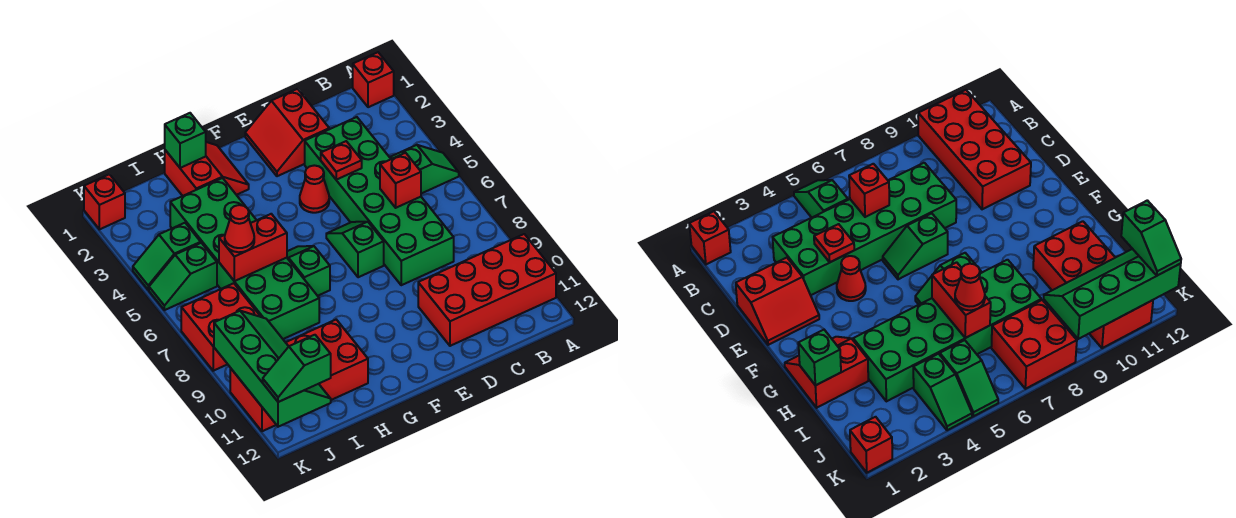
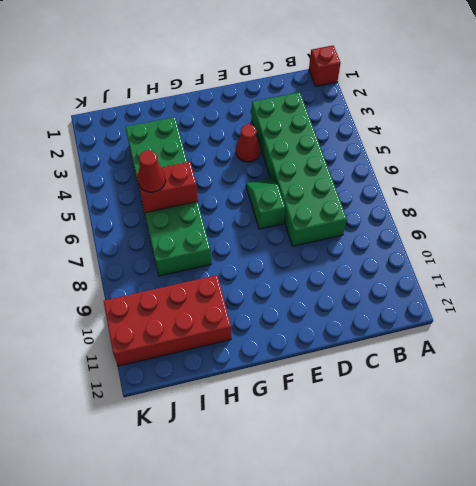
none -> green slope A5:B5 level 1 top B
none -> red brick A10:D11 level 1
none -> red slope D1:E2 level 1 top D

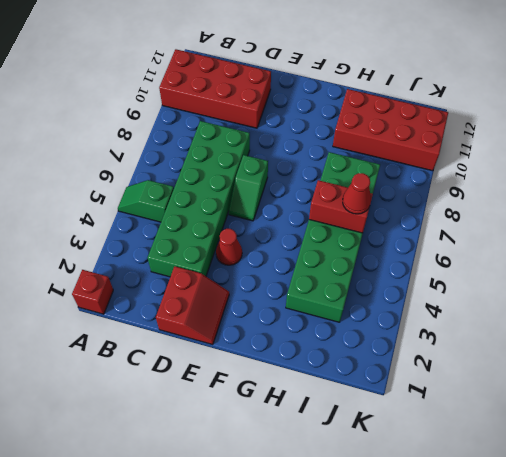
none -> red slope G1:H2 level 1 top H
none -> green slope G6:G7 level 1 top 7
none -> green slope J4:K4 level 1 top J

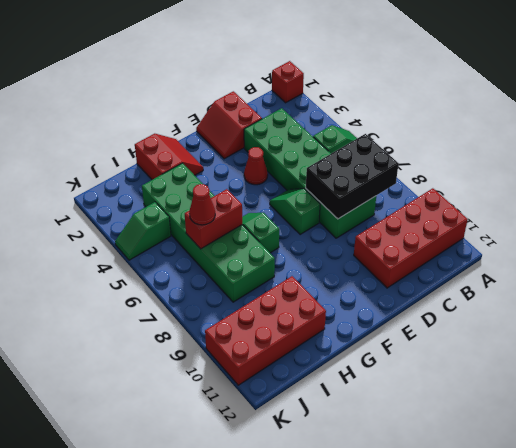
black brick B7:D8 level 2 -> none
none -> green slope J5:K5 level 1 top J
none -> red brick J7:K8 level 1
none -> red brick K1 level 1

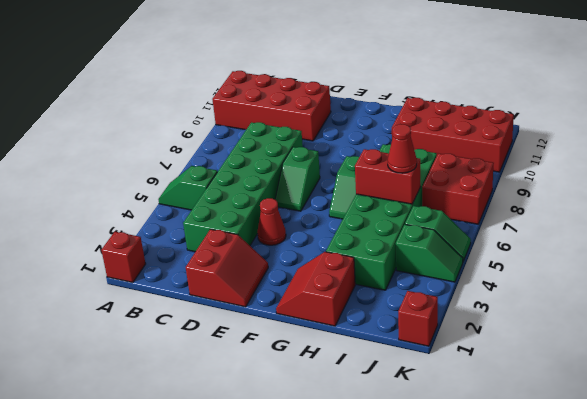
none -> red brick C6 level 2
none -> red plate D4 level 2
none -> green brick H1 level 2

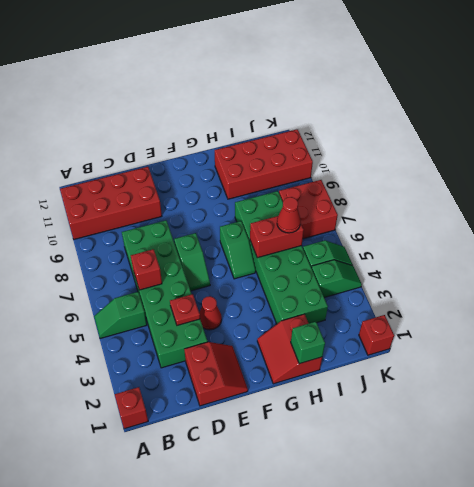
none -> green slope J9:K12 level 2 top K
none -> green slope J12:K12 level 3 top J

